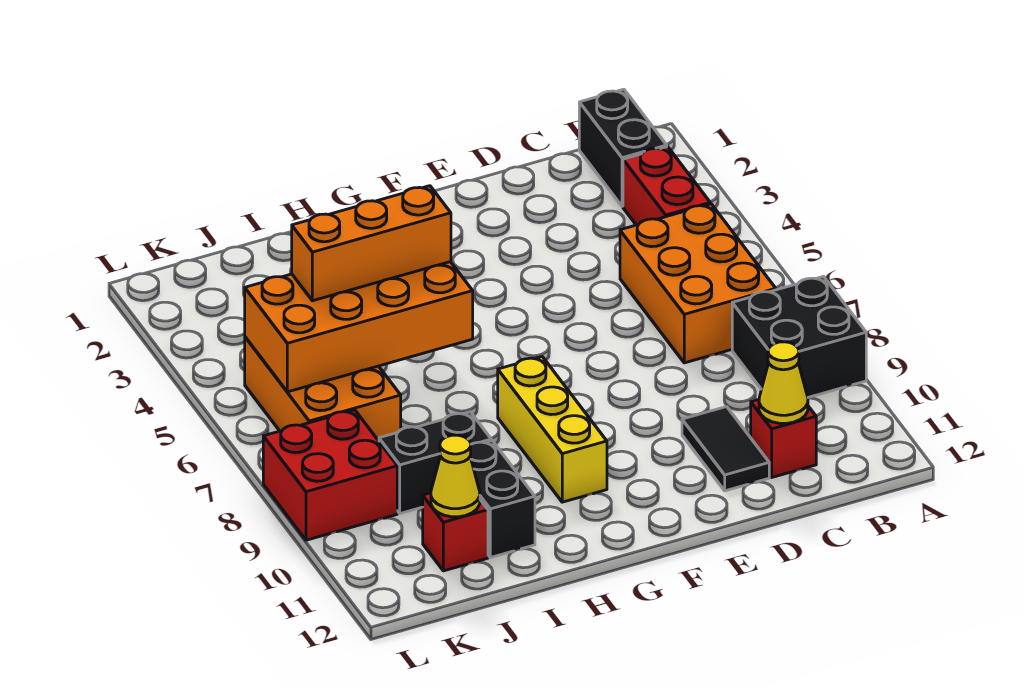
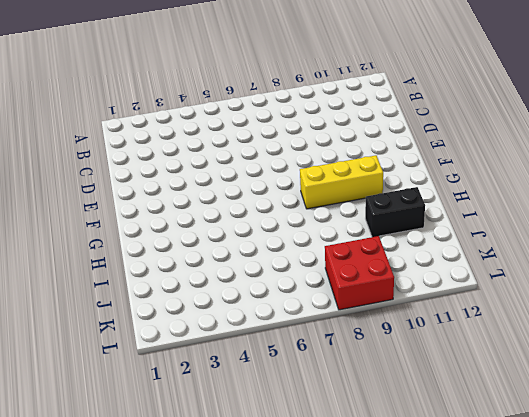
none -> black brick A8:B9 level 1
none -> black brick B1:B2 level 1
none -> red brick B3:B4 level 1

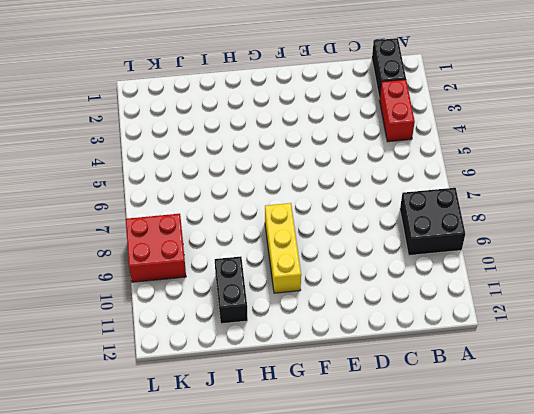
none -> orange brick B5:C7 level 1
none -> red brick C11 level 1
none -> black tile D10:D11 level 1

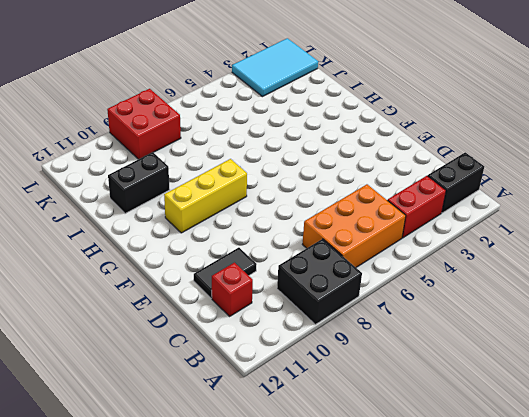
cyan tile K1:L3 level 1 -> none
none -> black brick I9:J9 level 1
none -> orange brick J5:K7 level 1
none -> red brick J11 level 1

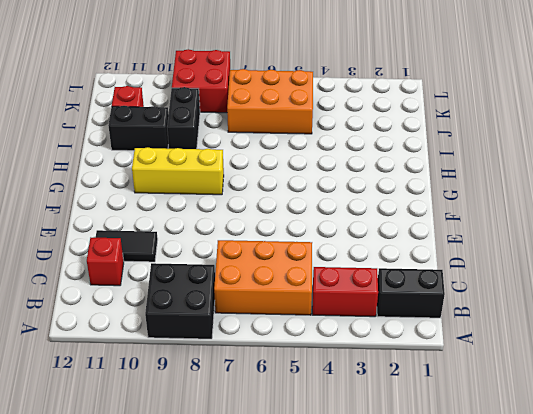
none -> yellow cone C11 level 2
none -> orange brick H5:K6 level 2
none -> yellow cone J11 level 2

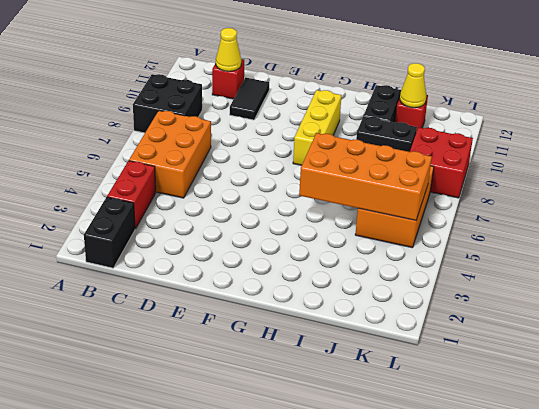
none -> orange brick H5:J5 level 3

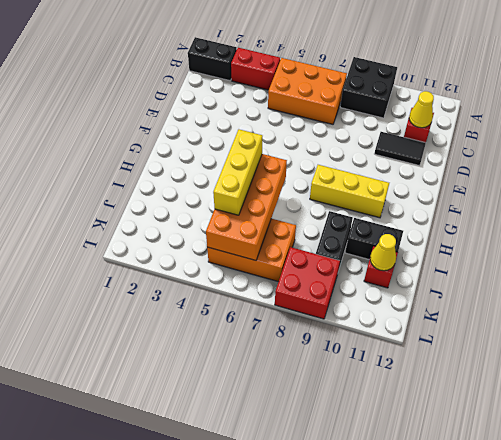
yellow brick H5:J5 level 3 -> orange brick H5:J5 level 3

